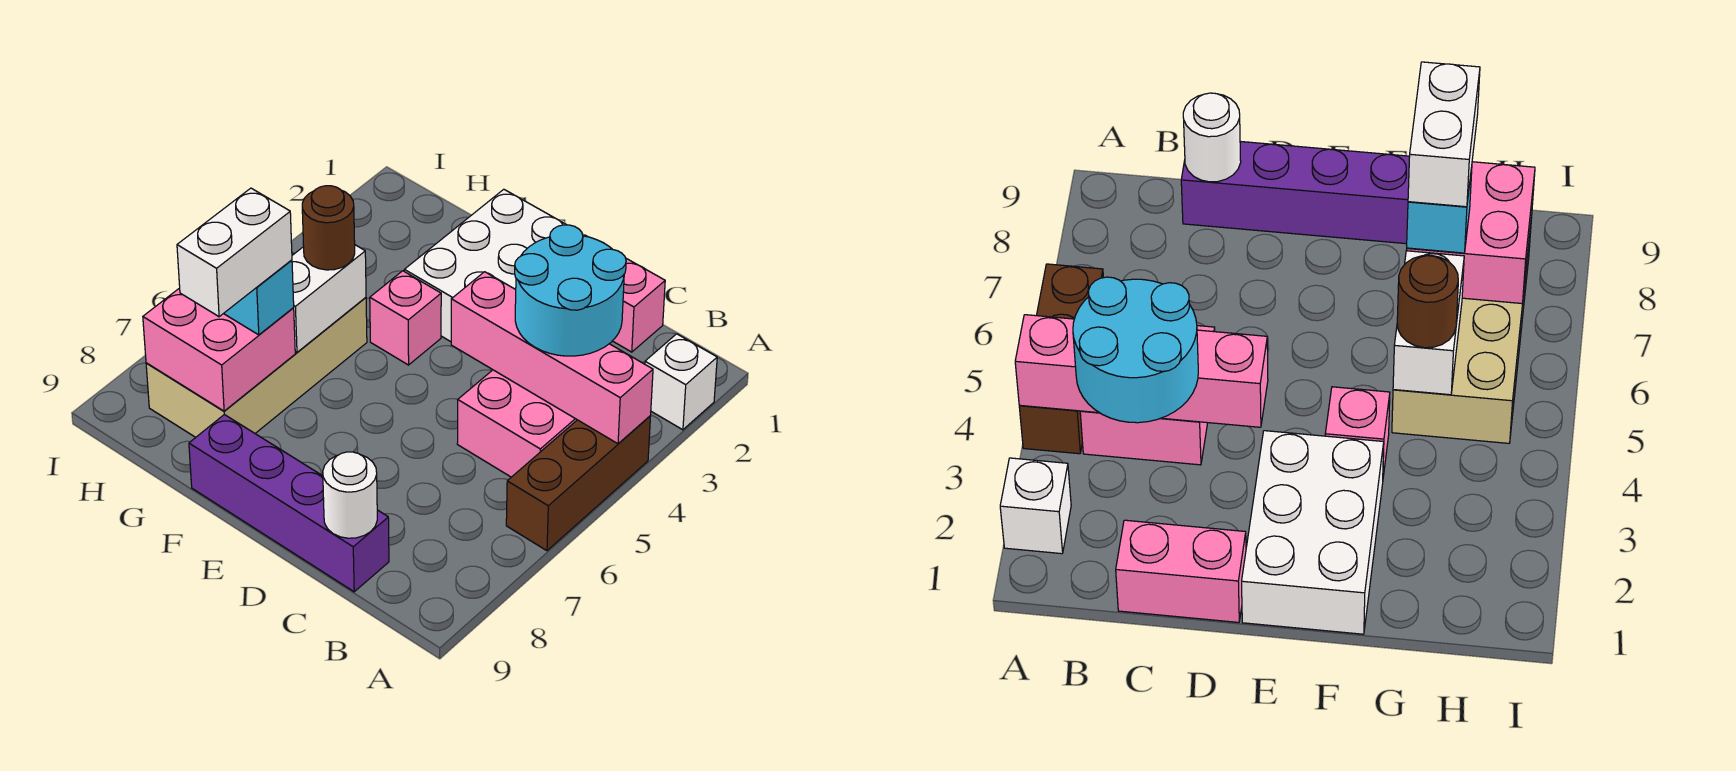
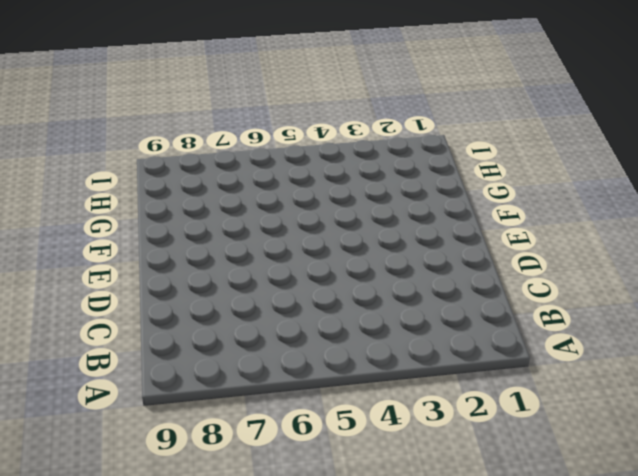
none -> white brick A2 level 1
none -> brown brick A4:A6 level 1
none -> pink brick B4:C5 level 1

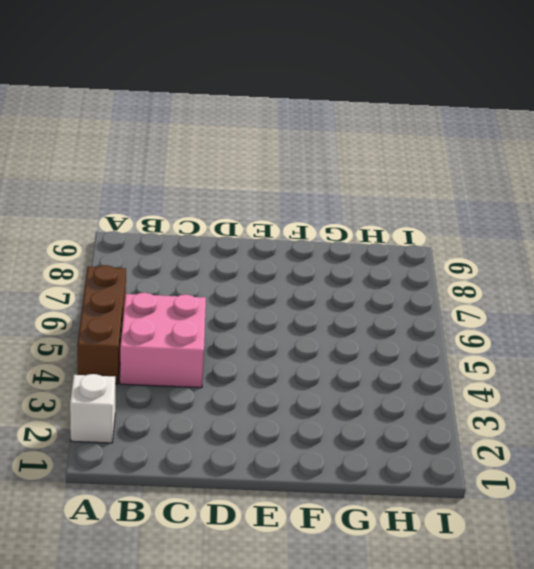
none -> pink brick C1:D1 level 1
none -> purple brick C9:F9 level 1
none -> white brick E1:F3 level 1

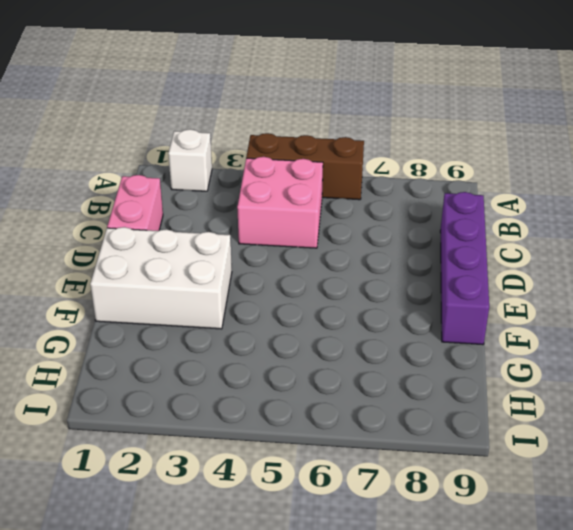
none -> pink brick F4 level 1
none -> tan brick G5:H8 level 1
none -> pink brick A4:D4 level 2

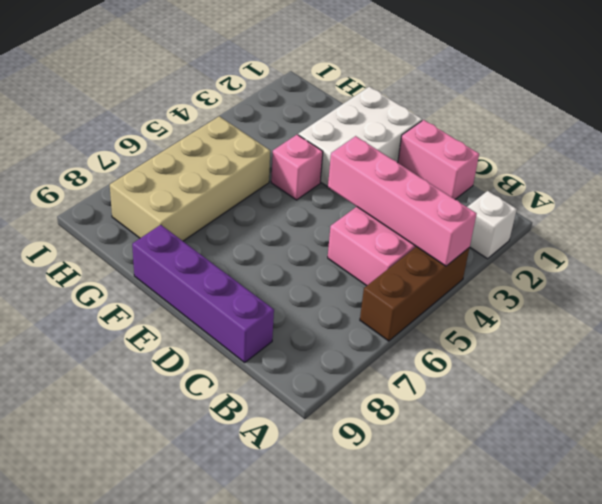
none -> white round brick C9 level 2
none -> white brick G5:G6 level 2
none -> pink brick G7:H8 level 2

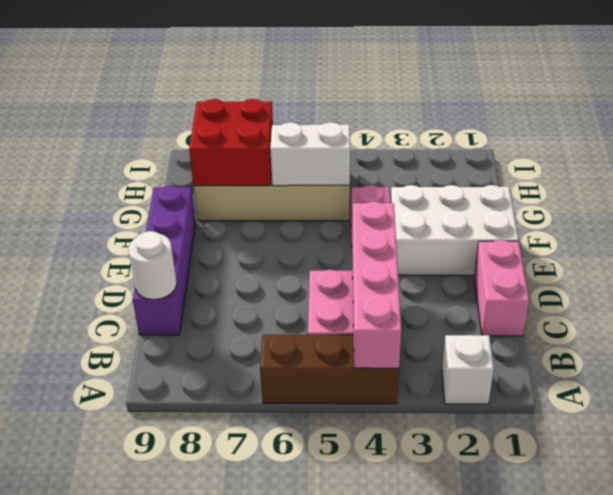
red brick G7:H8 level 2 -> pink brick G7:H8 level 2
none -> cyan round brick B3:C4 level 3
none -> brown round brick G5 level 3
none -> cyan brick G7 level 3

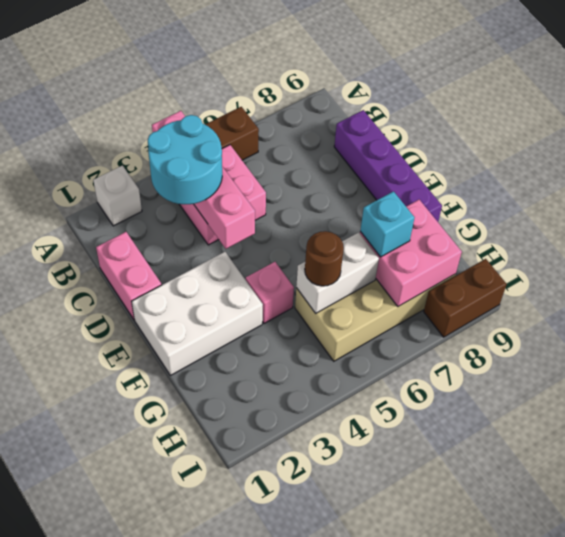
brown brick I8:I9 level 1 -> none
none -> white round brick C9 level 2
none -> white brick G7:G8 level 4

